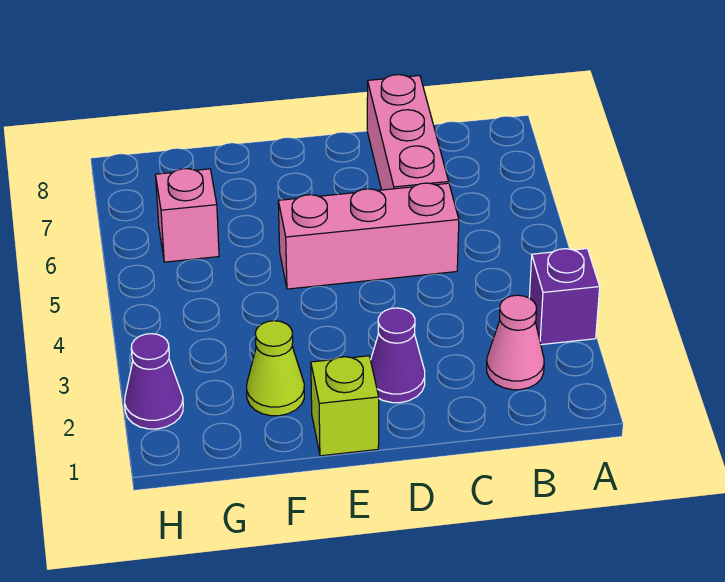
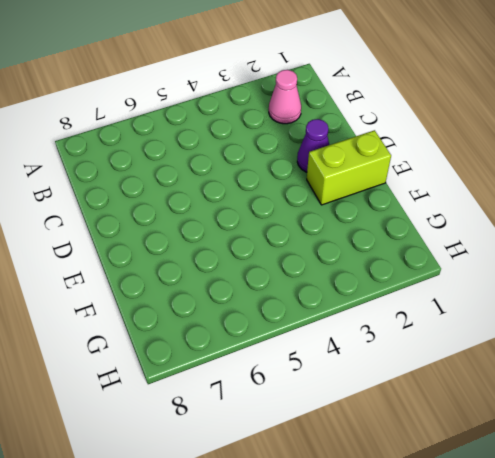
lime brick E1:E2 level 1 -> lime brick E1 level 1
none -> purple brick A3 level 1
none -> pink brick C5:E5 level 1

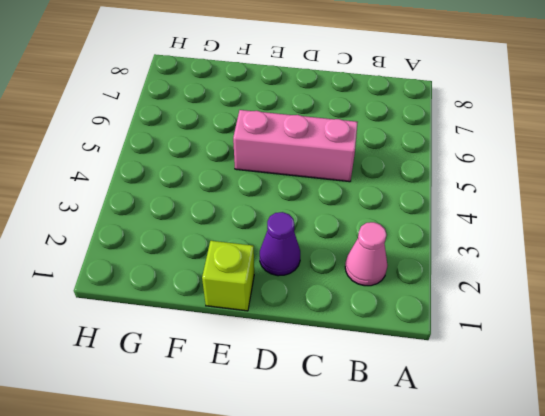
none -> purple brick A3 level 1
none -> pink brick C6:C8 level 1

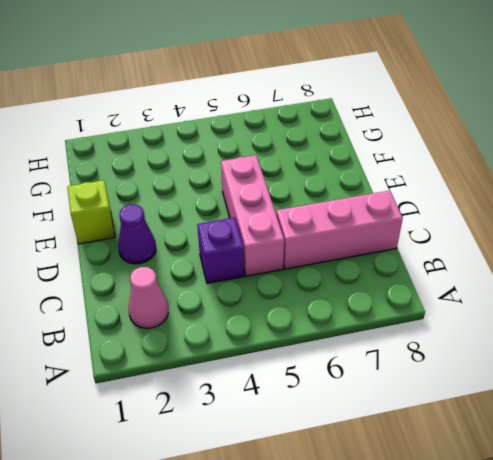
purple brick C4 level 1 -> purple brick A3 level 1
none -> lime cone F2 level 1
none -> pink brick G6 level 1

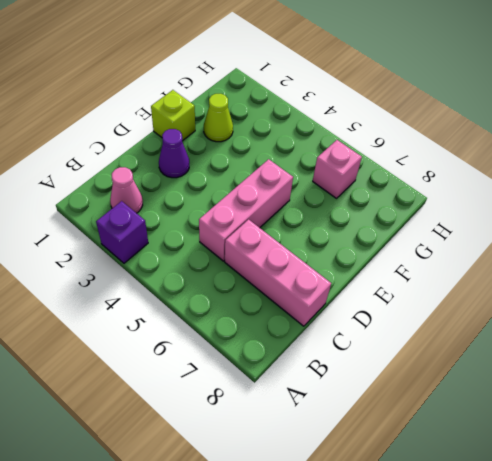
none -> purple cone H2 level 1

